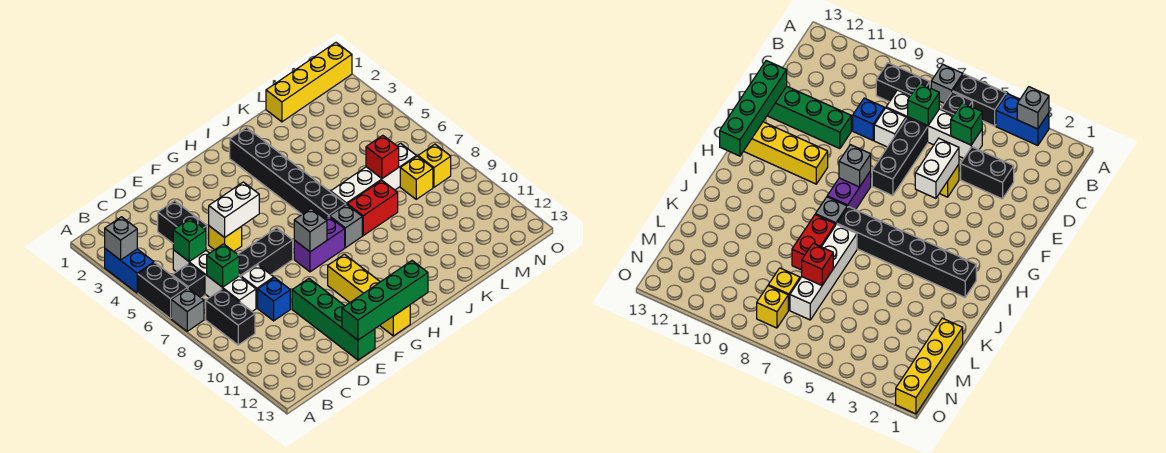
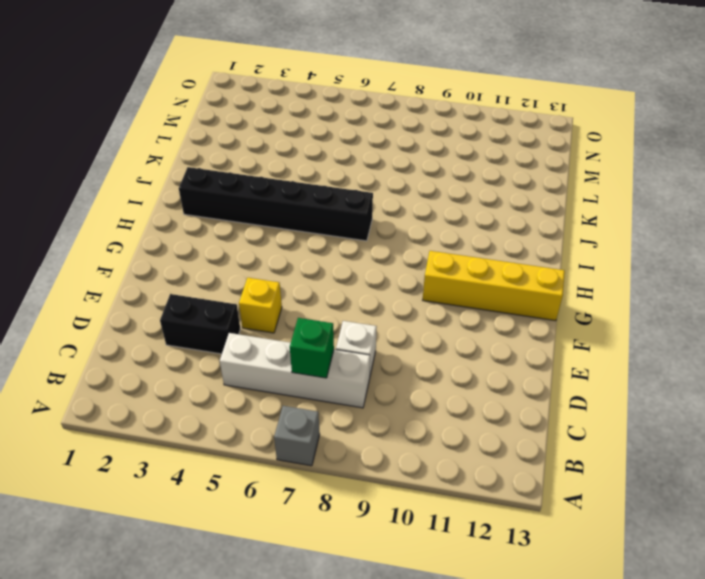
none -> blue brick A3:A4 level 1
none -> black brick A5:A6 level 1
none -> black brick B6 level 1

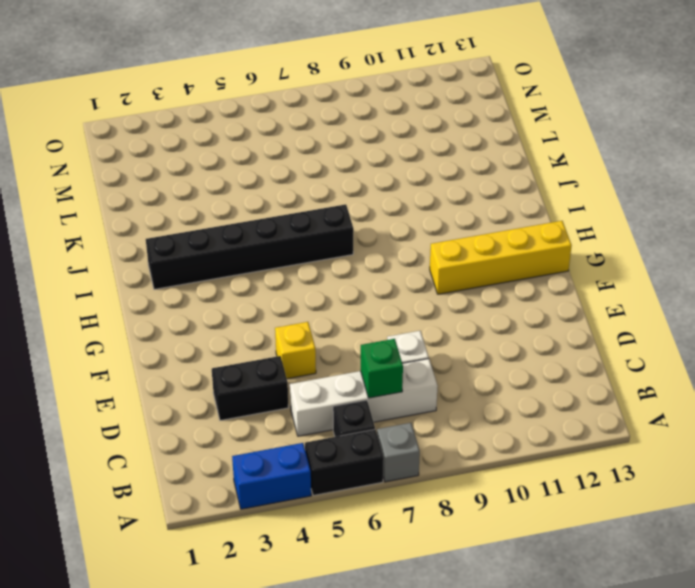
none -> black brick B8:B9 level 1
none -> black brick D7:F7 level 1
none -> blue brick D9 level 1

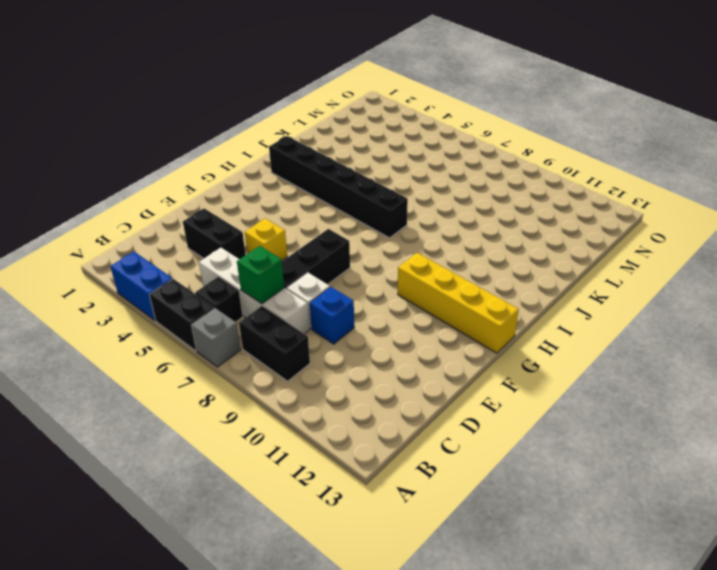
none -> green brick E10:E13 level 1
none -> purple brick G8:H8 level 1
none -> grey brick I8 level 1

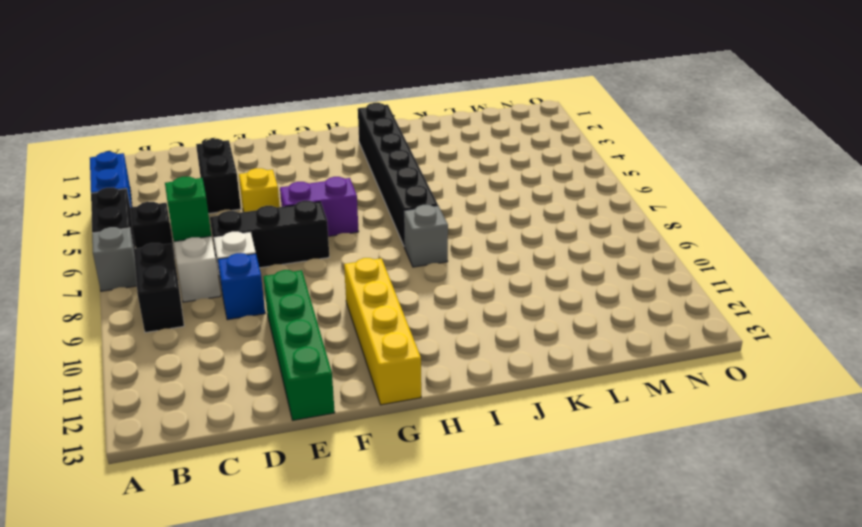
purple brick F6:G6 level 1 -> purple brick G8:H8 level 1
none -> white brick J7:M7 level 1
none -> red brick J8:K8 level 1
none -> yellow brick L1:O1 level 1

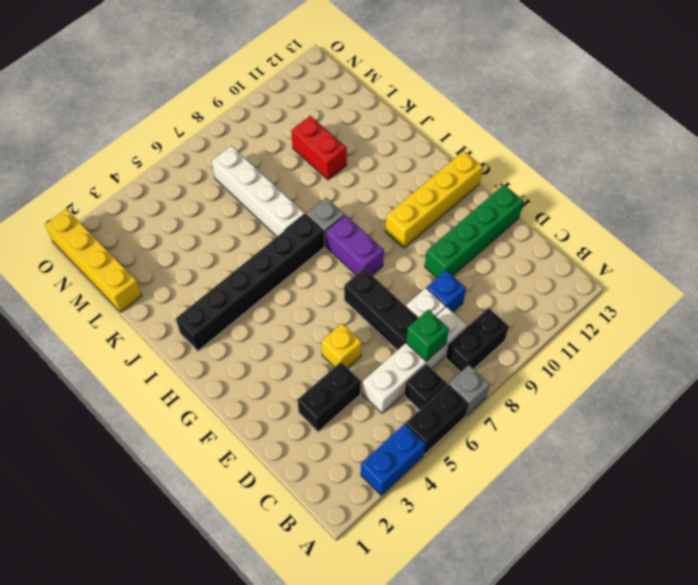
red brick K10:L10 level 1 -> red brick J8:K8 level 1
none -> yellow brick M8 level 1
none -> yellow brick N8 level 1
none -> grey brick A3 level 2

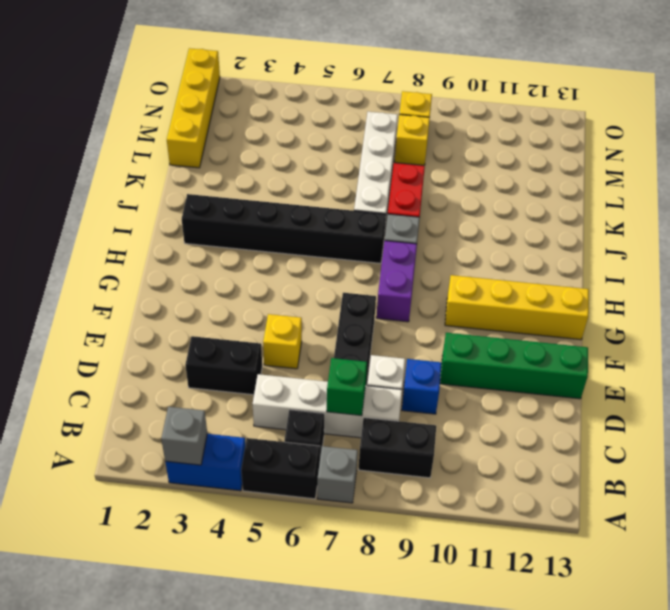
none -> green brick C5 level 2
none -> white brick E5:F5 level 2
none -> green brick E13:H13 level 2

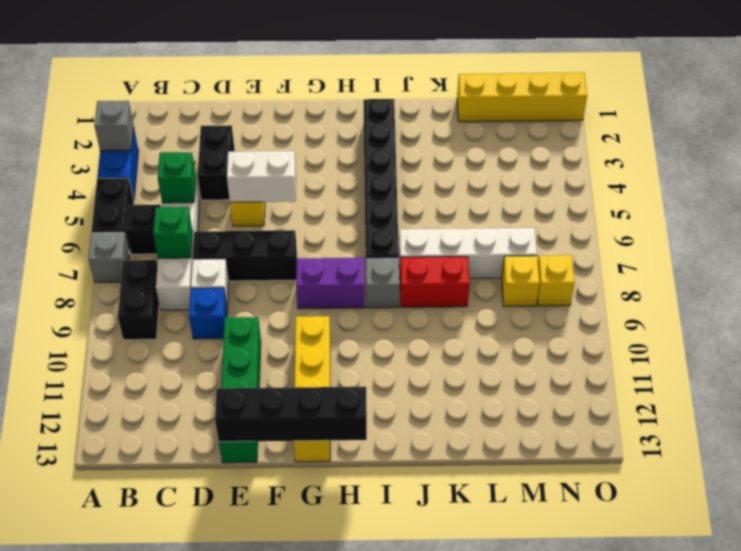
black brick E13:H13 level 2 -> green brick E13:H13 level 2
none -> grey brick G8 level 2
none -> red brick L7 level 2

